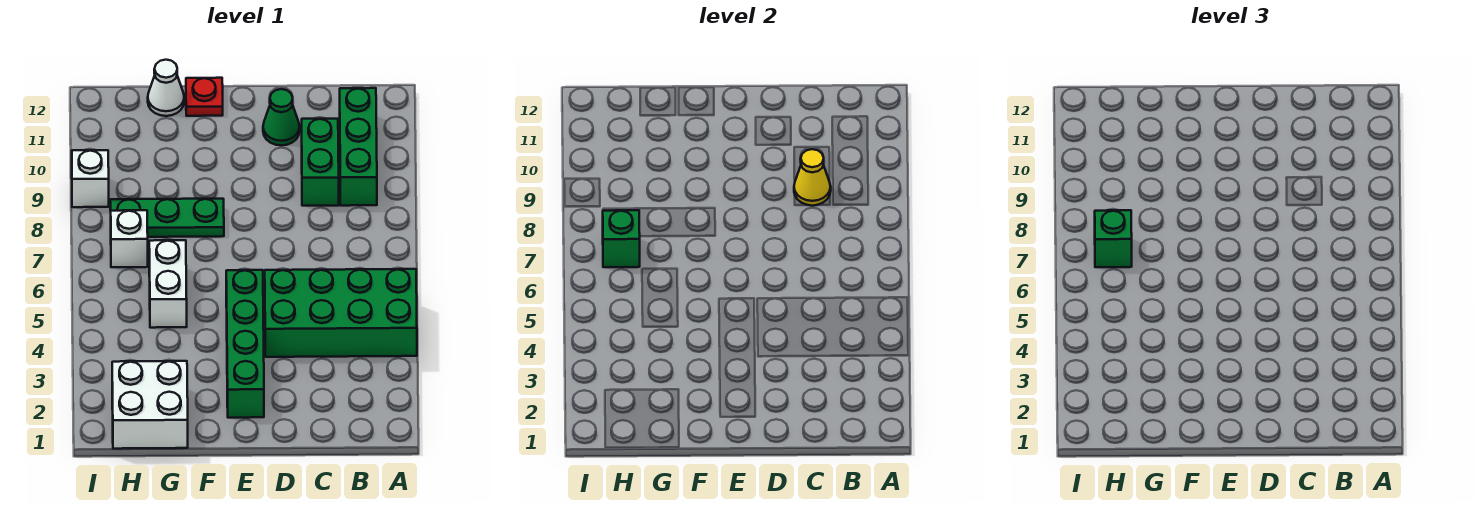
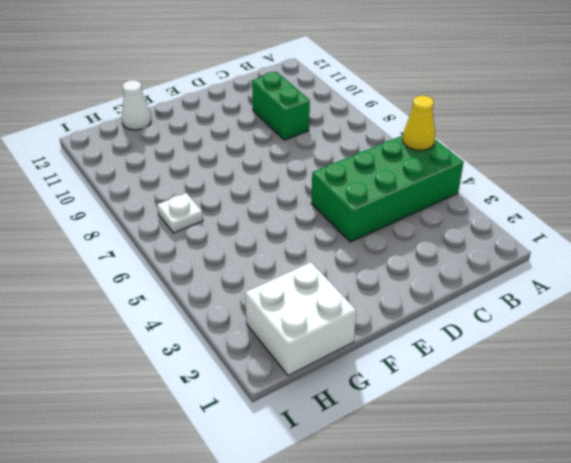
yellow cone A5 level 2 -> yellow cone C9 level 2
white plate H7 level 1 -> white brick H7 level 1
none -> green brick B9:B11 level 1
none -> green cone D11 level 1
none -> green brick E2:E5 level 1

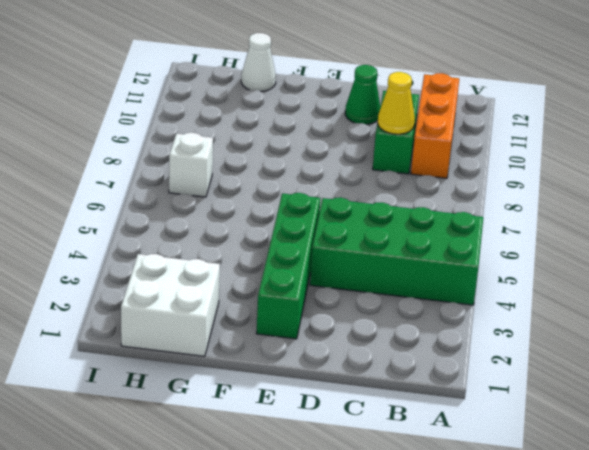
orange brick B9:B11 level 1 -> green brick B9:B11 level 1
none -> green plate F8:H8 level 1
none -> red plate F12 level 1
none -> white brick G5:G6 level 1

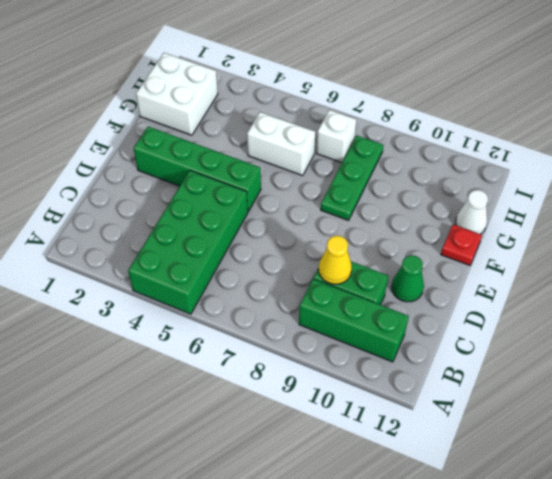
none -> white brick I9 level 1
none -> green brick H7 level 2
none -> green brick H7 level 3

